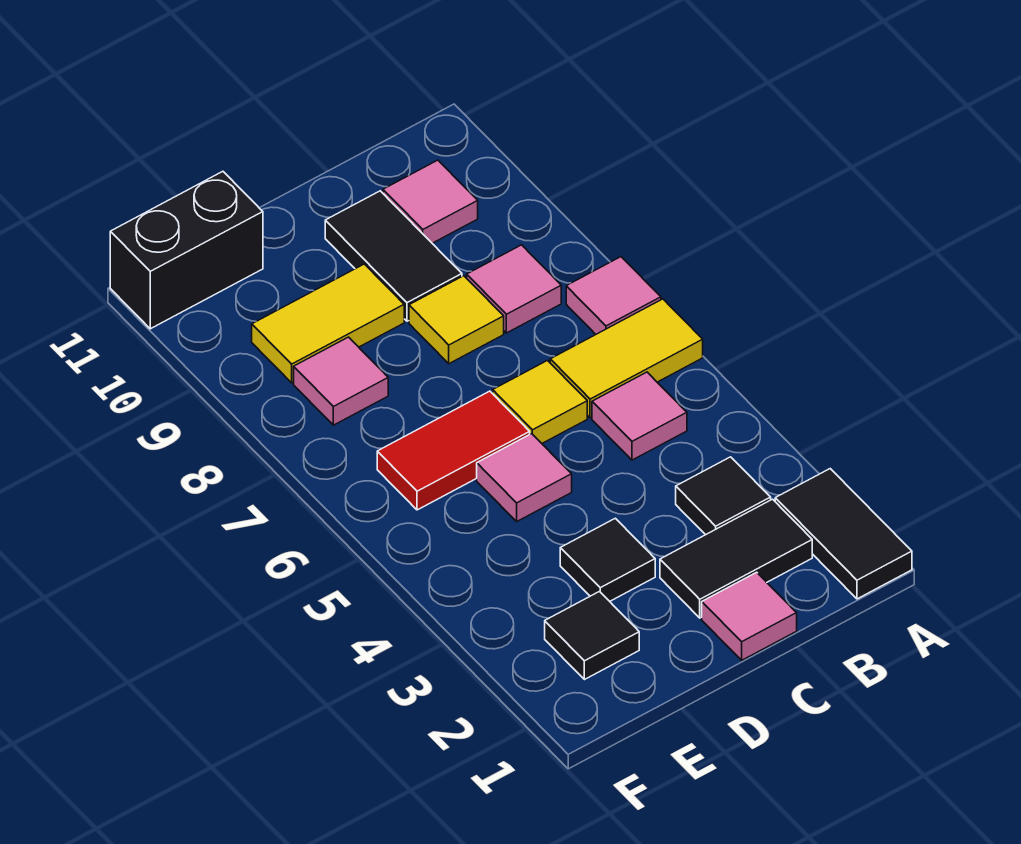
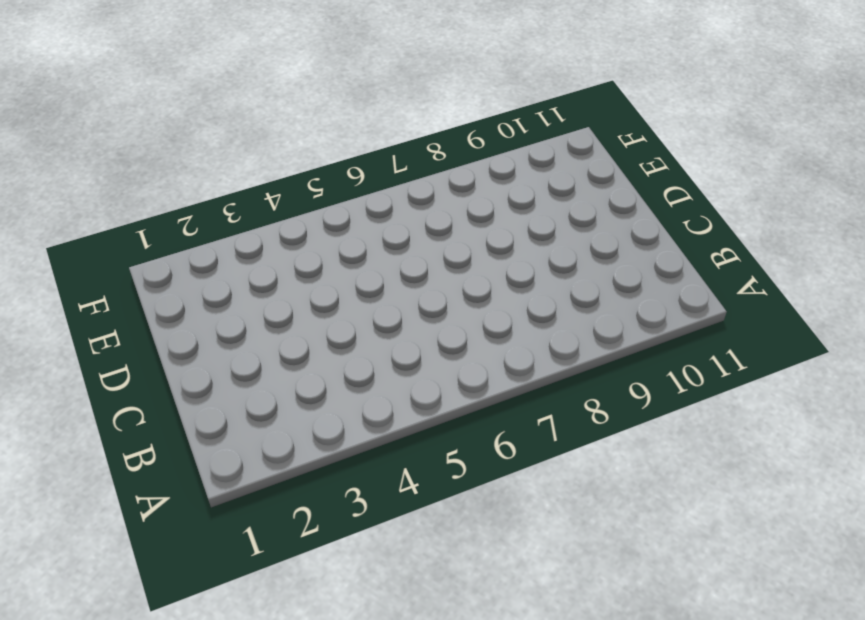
none -> black tile A1:A2 level 1
none -> yellow tile A6:B6 level 1
none -> pink tile A7 level 1

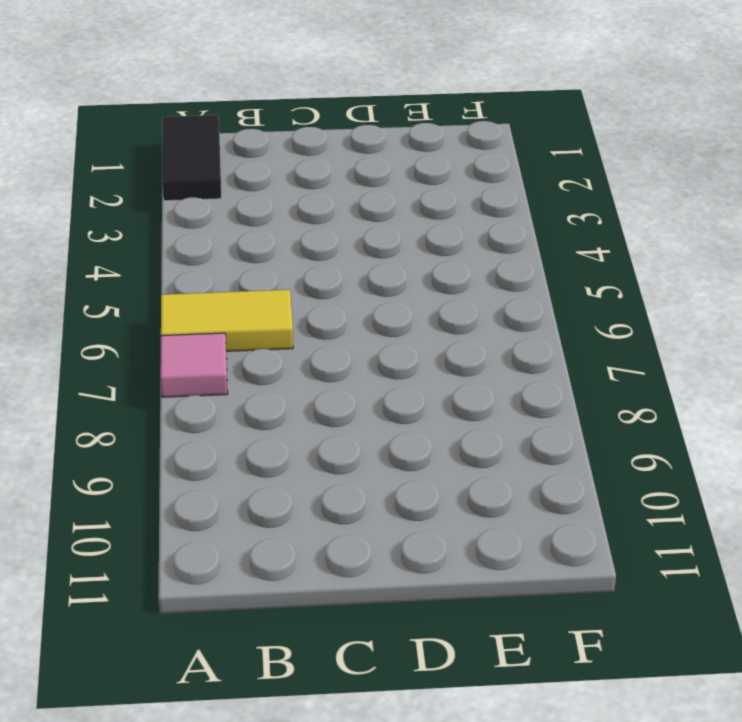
none -> black tile B2:C2 level 1
none -> black tile B3 level 1
none -> pink tile B5 level 1

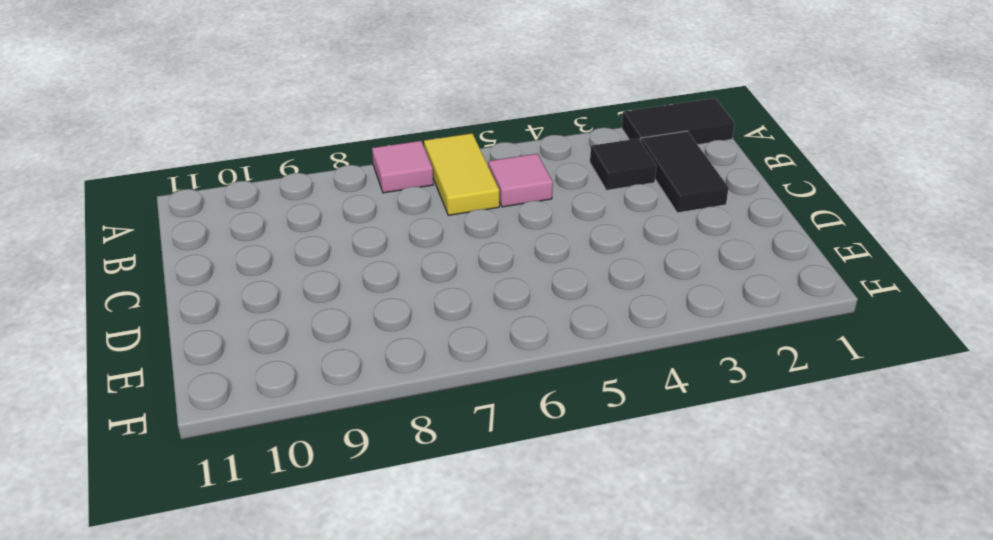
none -> pink tile B8 level 1
none -> pink tile B10 level 1
none -> pink tile C1 level 1

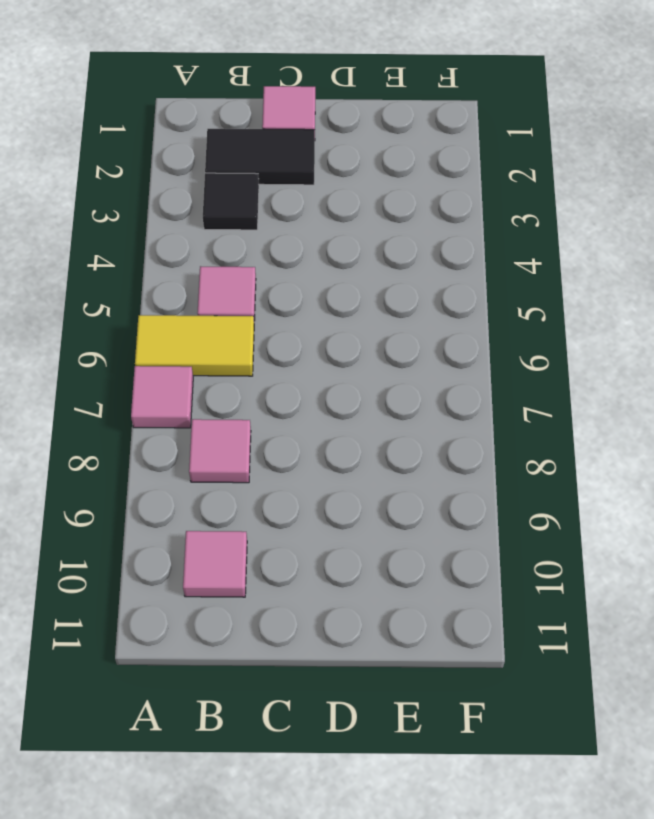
none -> black tile A1:A2 level 1
none -> yellow tile C6 level 1
none -> yellow tile C8 level 1

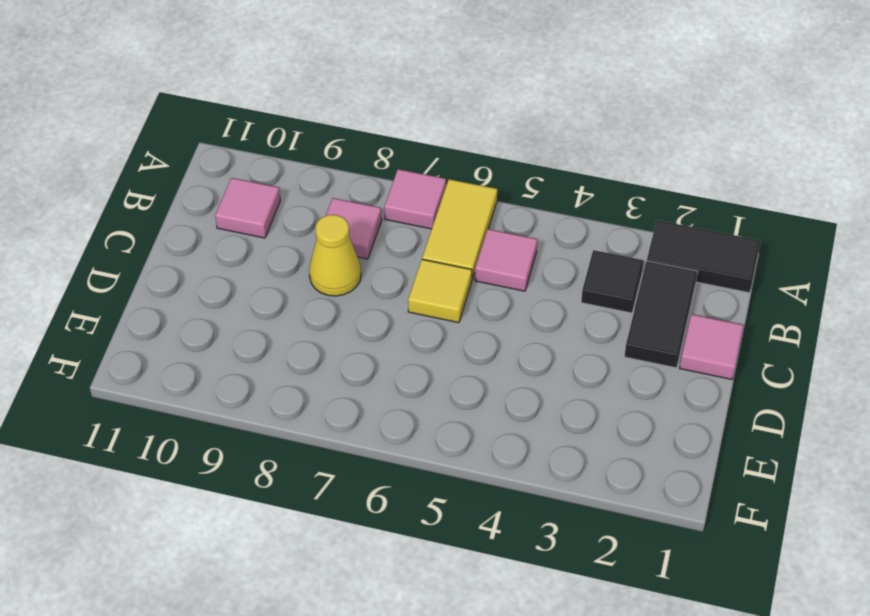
yellow cone C8 level 1 -> yellow tile C8 level 1
none -> black tile C9:C10 level 1
none -> black tile D3 level 1
none -> pink tile D5 level 1

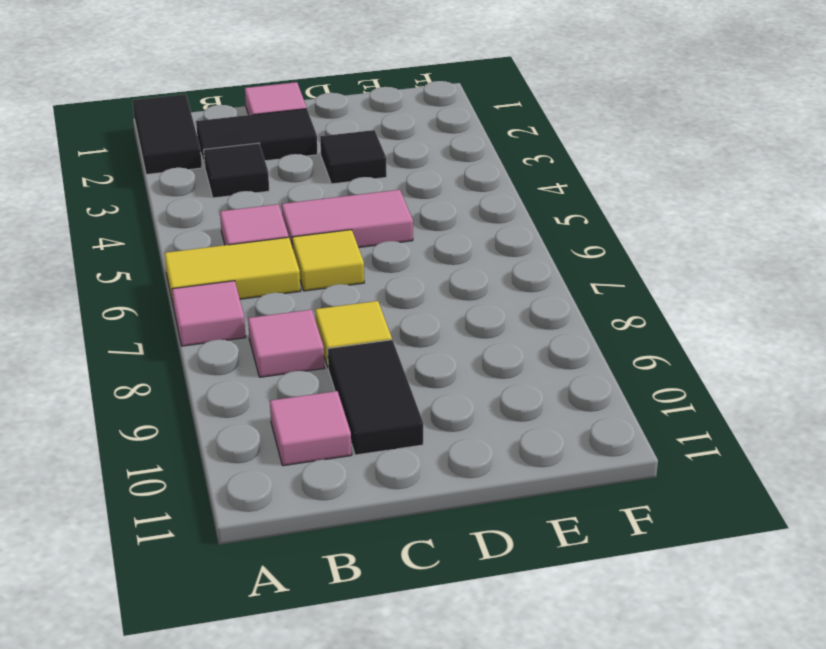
pink tile C5:D5 level 1 -> pink tile D5 level 1
none -> red tile D6:E6 level 1
none -> yellow tile D9:E9 level 1
none -> black tile E2 level 1

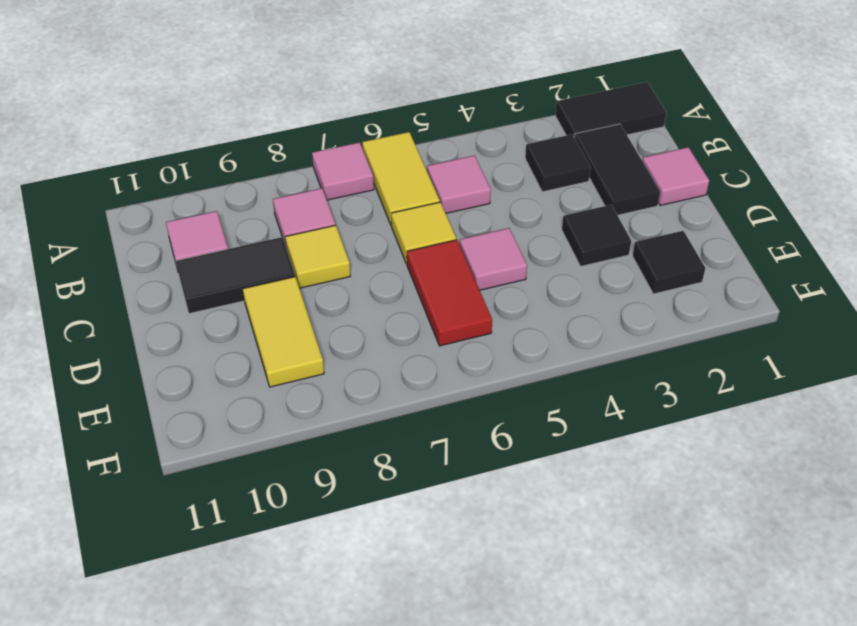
none -> pink tile E8 level 1
none -> black brick E11:F11 level 1

